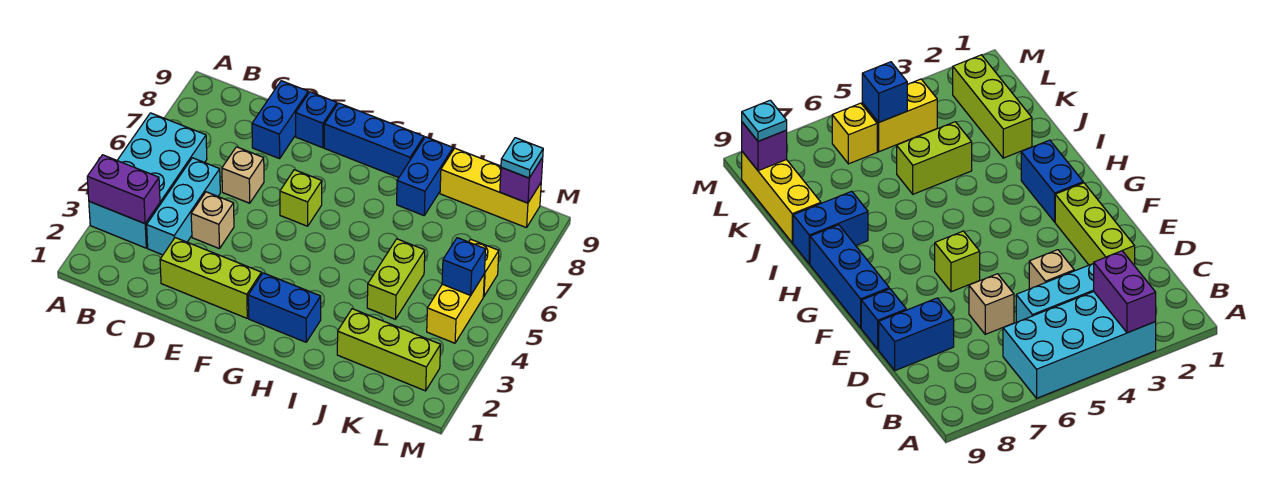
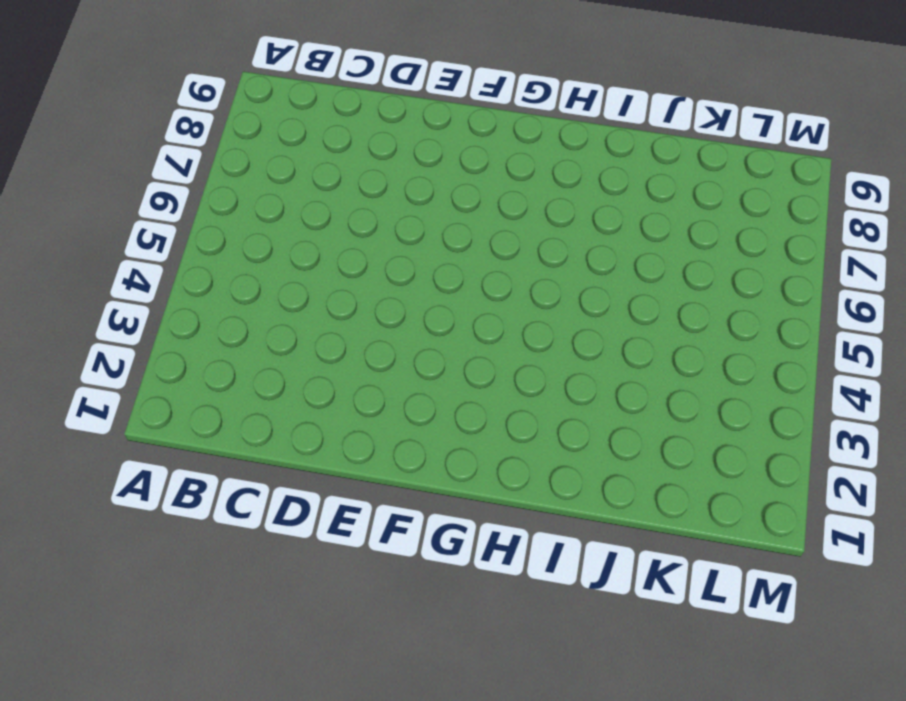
none -> cyan brick A3:B6 level 1
none -> cyan brick C3:C5 level 1
none -> lime brick D2:F2 level 1

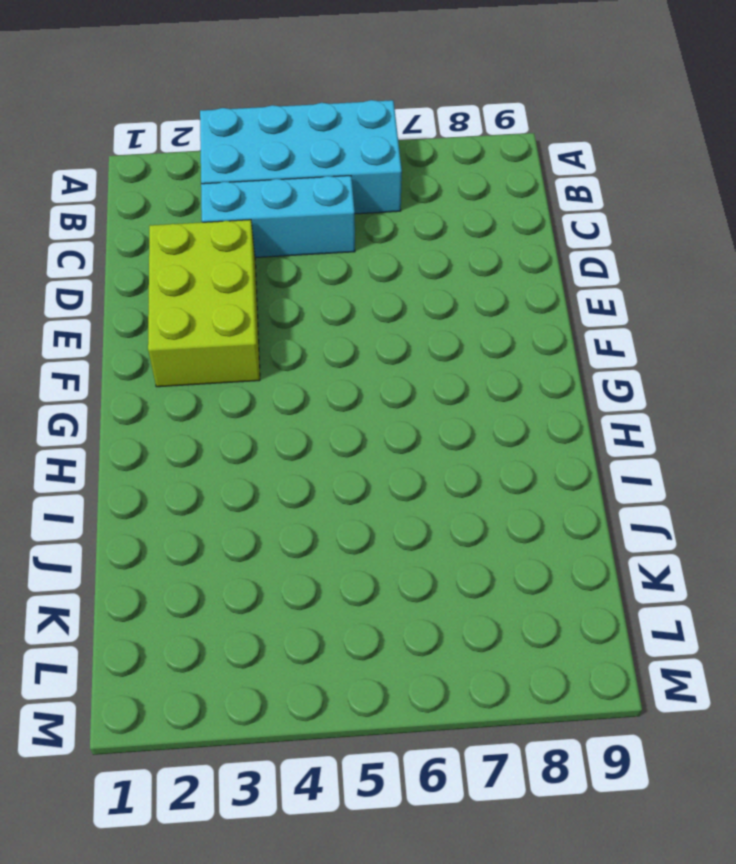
lime brick D2:F3 level 1 -> lime brick D2:F2 level 1
none -> tan brick D4 level 1
none -> tan brick D6 level 1
none -> blue brick D8:D9 level 1

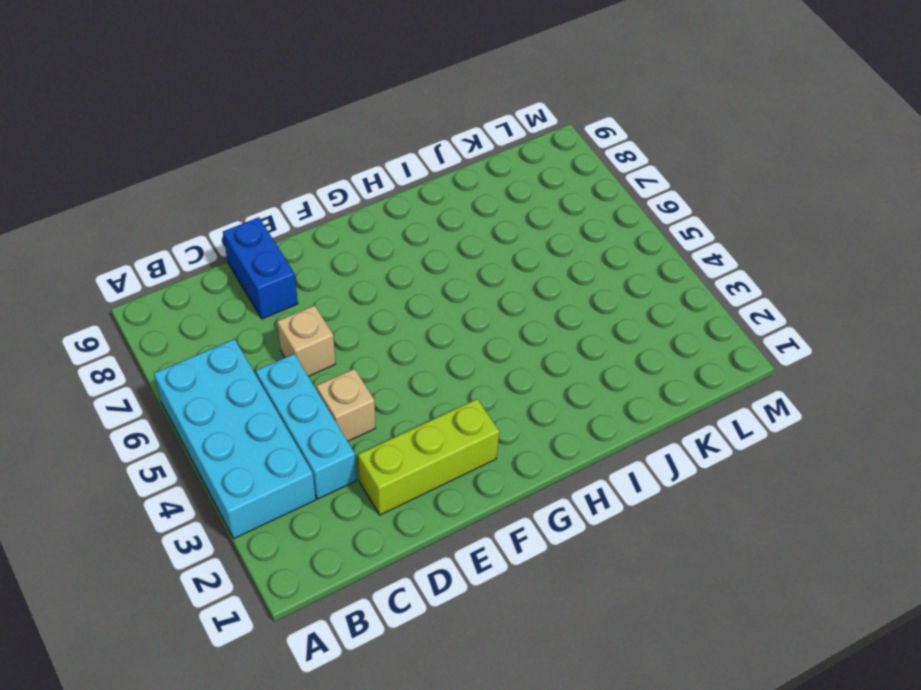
none -> blue brick E9 level 1
none -> lime brick F6 level 1
none -> blue brick F9:H9 level 1

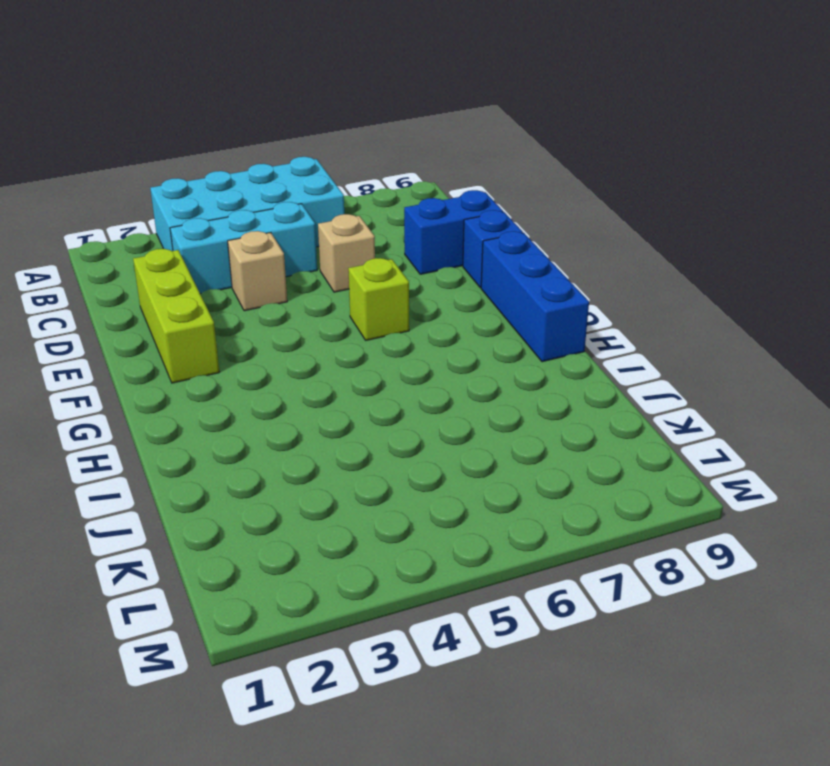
none -> blue brick G2:H2 level 1
none -> blue brick I8:I9 level 1
none -> lime brick J2:L2 level 1

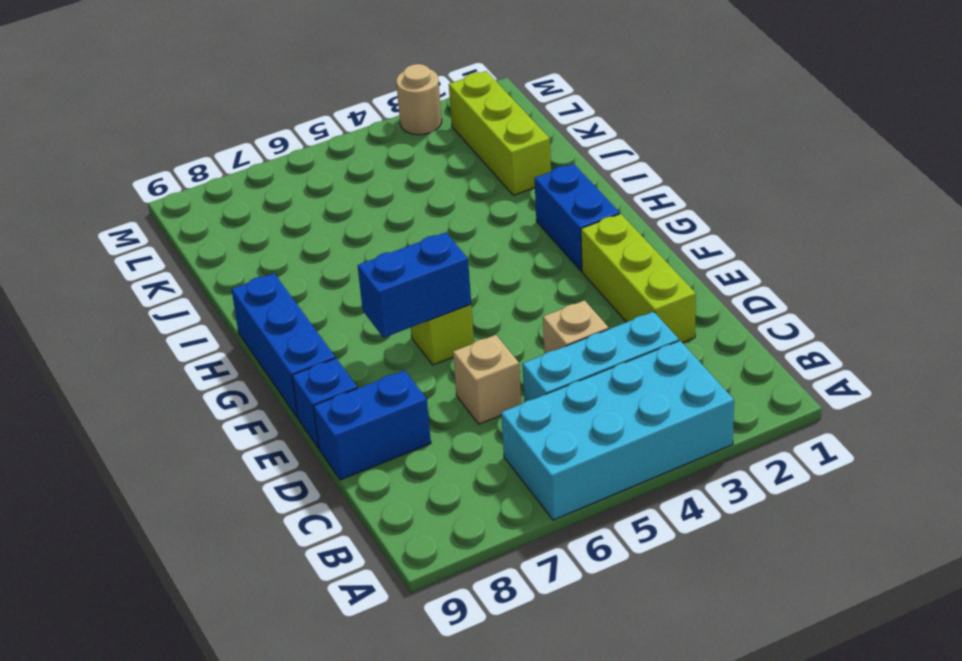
blue brick F6:F7 level 2 -> blue brick I8:I9 level 1
tan round brick M3 level 1 -> none
none -> lime brick J4:J5 level 1
none -> yellow brick J9:L9 level 1
none -> yellow brick L4:L5 level 1

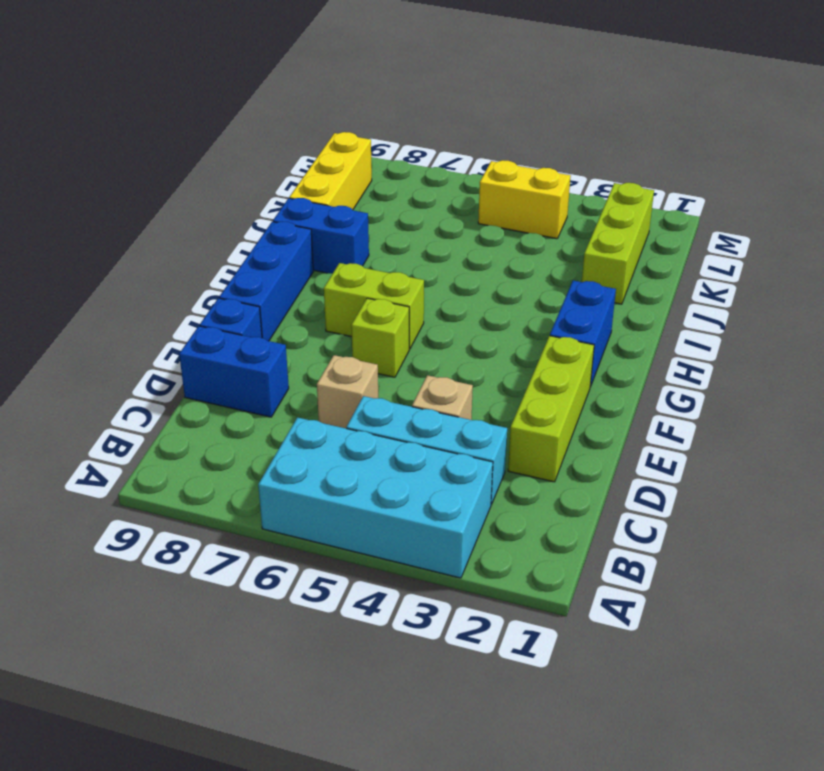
lime brick G6:G7 level 1 -> lime brick J4:J5 level 1
none -> yellow brick L6 level 1
none -> purple brick A3:B3 level 2
none -> blue brick L5 level 2

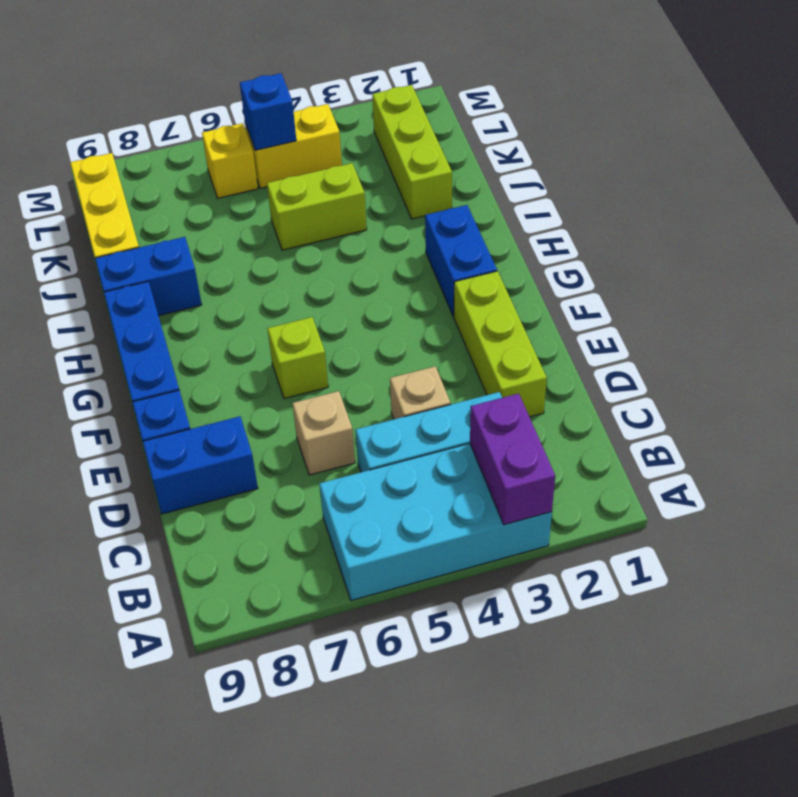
none -> purple brick L9 level 2
none -> cyan plate L9 level 3

